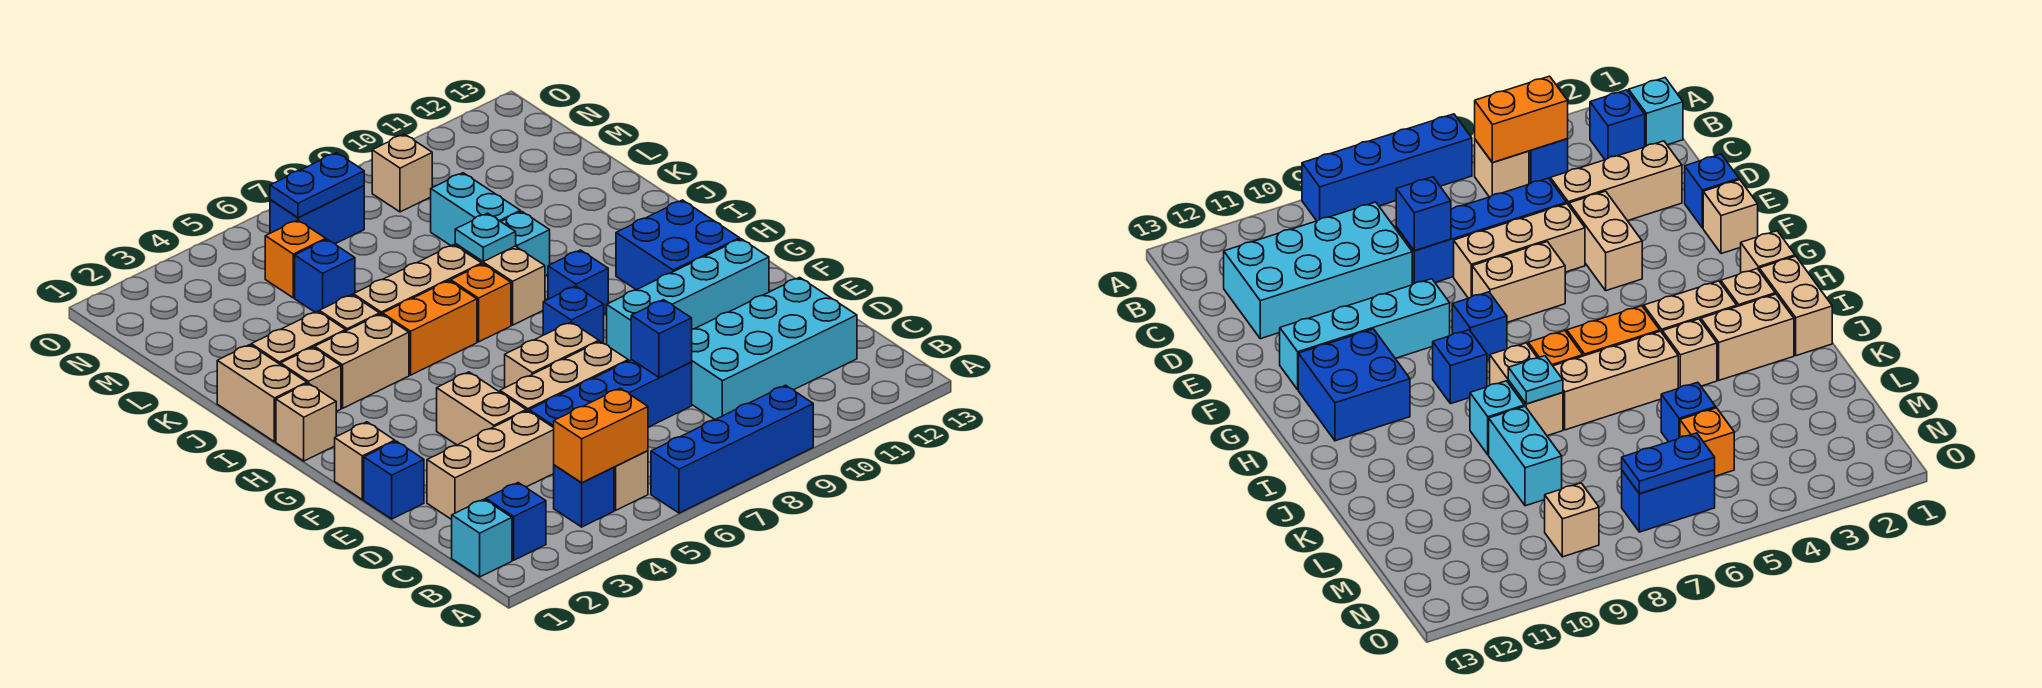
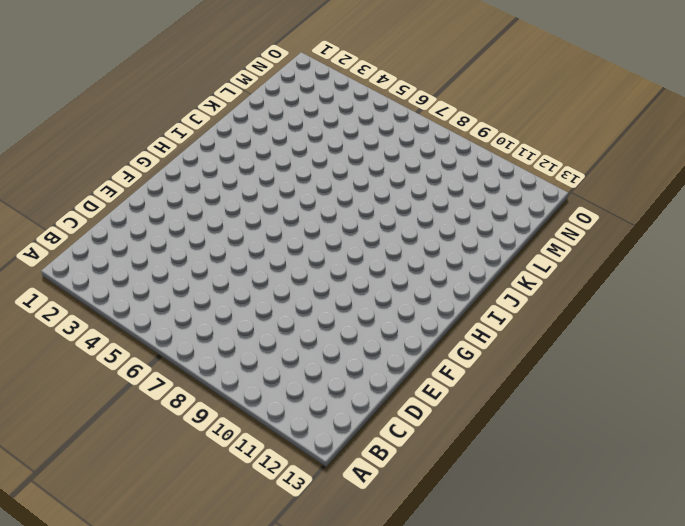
none -> blue brick A6:A9 level 1
none -> cyan brick B1 level 1
none -> blue brick B2 level 1
none -> blue brick B4 level 1

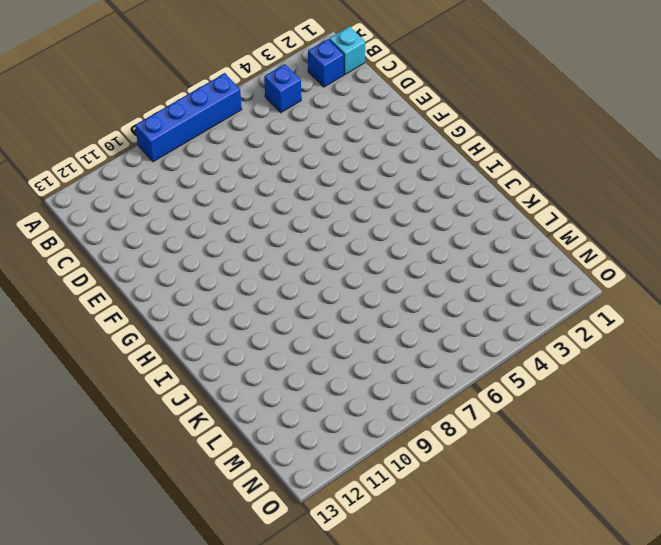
none -> tan brick B5 level 1
none -> cyan brick C9:D12 level 1
none -> tan brick D2:D4 level 1
none -> blue brick D5:D8 level 1

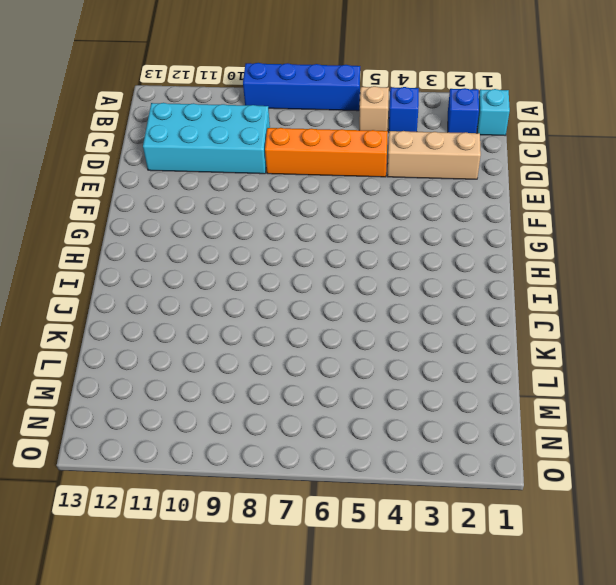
orange brick D5:D8 level 1 -> blue brick D5:D8 level 1
none -> blue brick E1 level 1
none -> tan brick E4:F4 level 1
none -> tan brick E5:E7 level 1
none -> tan brick F1 level 1

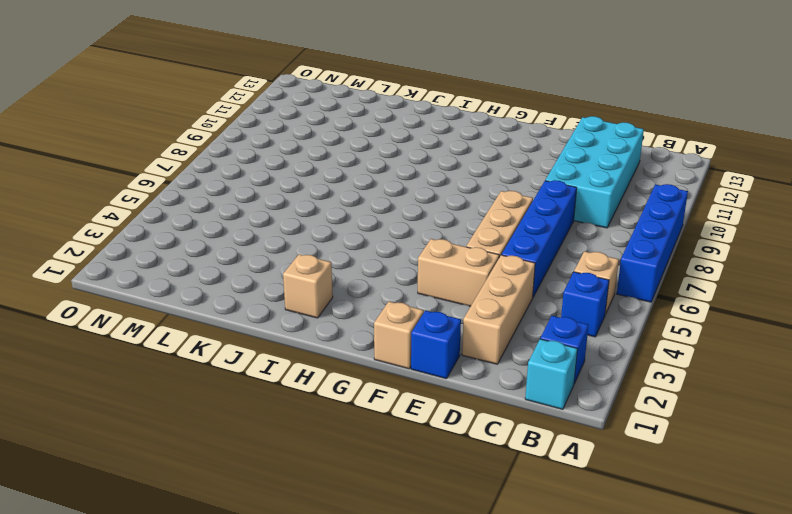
none -> tan brick F6:F7 level 1
none -> cyan brick F9:F12 level 1
none -> blue brick G8 level 1
none -> blue brick G11:H12 level 1

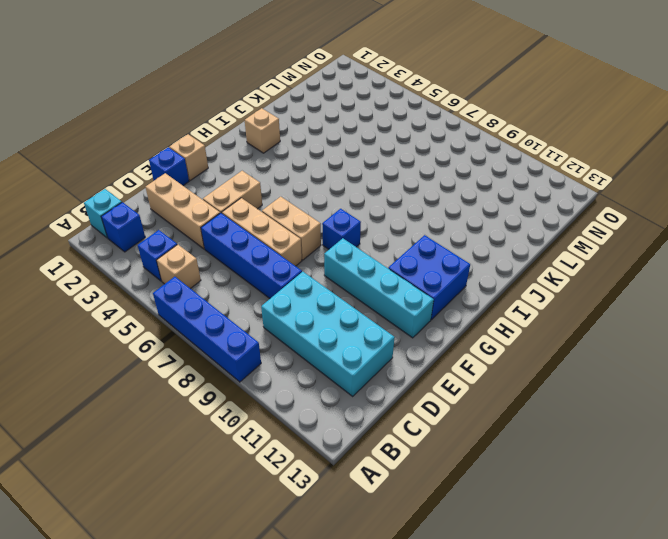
none -> tan brick H1 level 1
none -> blue brick H9 level 1
none -> tan brick I1:J1 level 1
none -> tan brick I3:I4 level 1

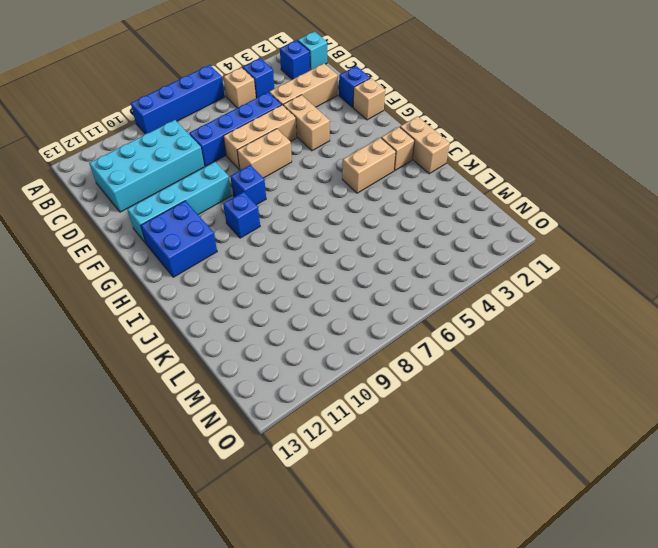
none -> tan brick H1 level 1
none -> orange brick I5:I6 level 1
none -> orange brick I7 level 1
none -> tan brick I8:J8 level 1

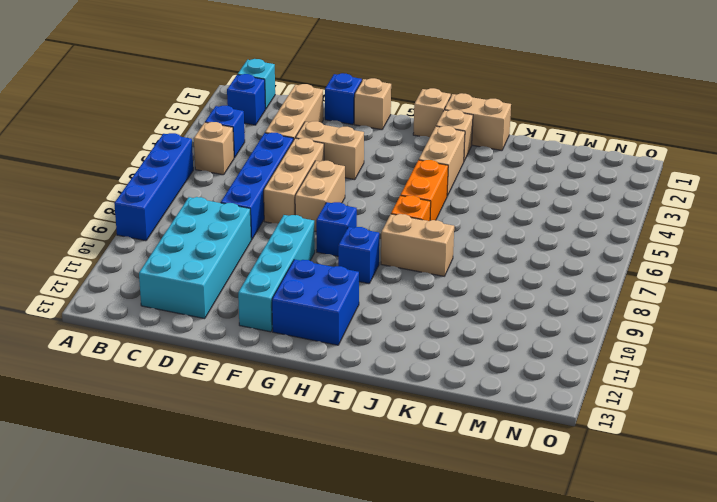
none -> tan brick J2:J3 level 1
none -> tan brick J4 level 1
none -> tan brick J5:J7 level 1
none -> cyan brick J9 level 1

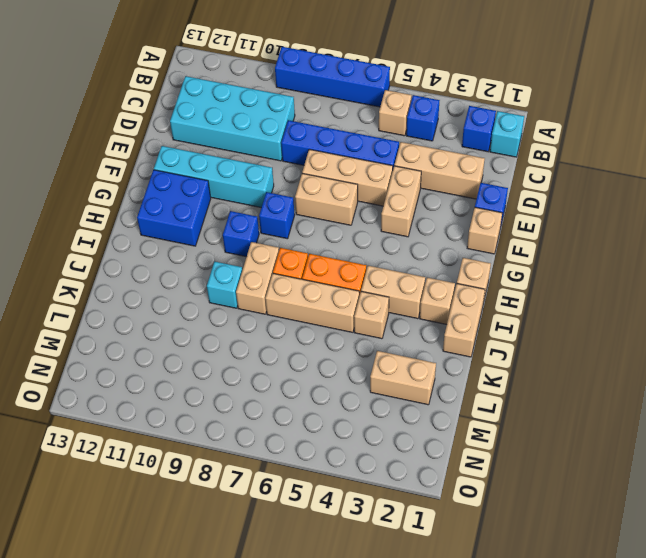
tan brick L2:L3 level 1 -> tan brick J2:J3 level 1
none -> cyan brick K9:L9 level 1
none -> blue brick L5 level 1
none -> orange brick M5 level 1
none -> blue brick N6:N7 level 1

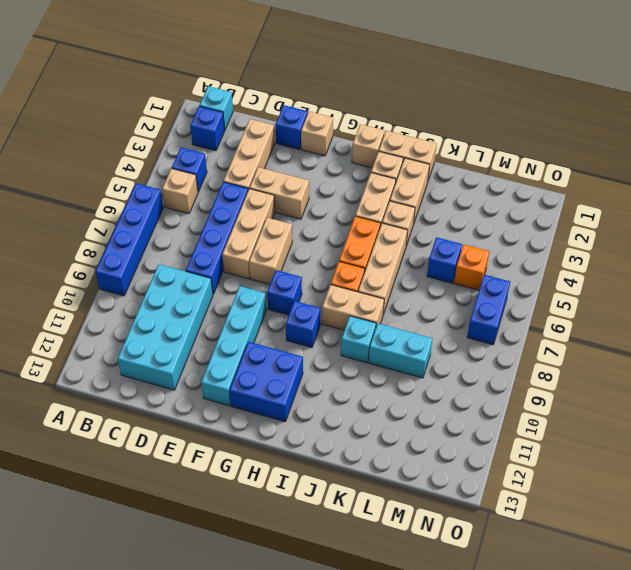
none -> tan brick N9 level 1
none -> orange brick B4:B5 level 2
none -> blue brick D8 level 2
none -> cyan plate J8 level 2

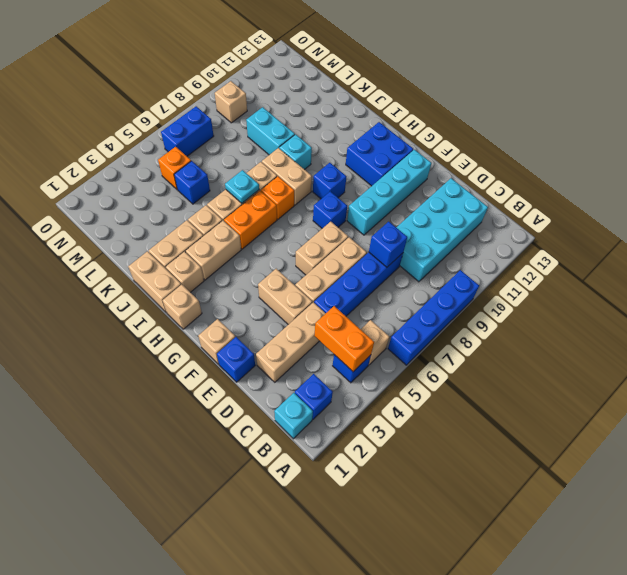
orange brick B4:C4 level 2 -> orange brick B4:B5 level 2
cyan plate J6 level 2 -> cyan plate J8 level 2
none -> blue plate N6:N7 level 2

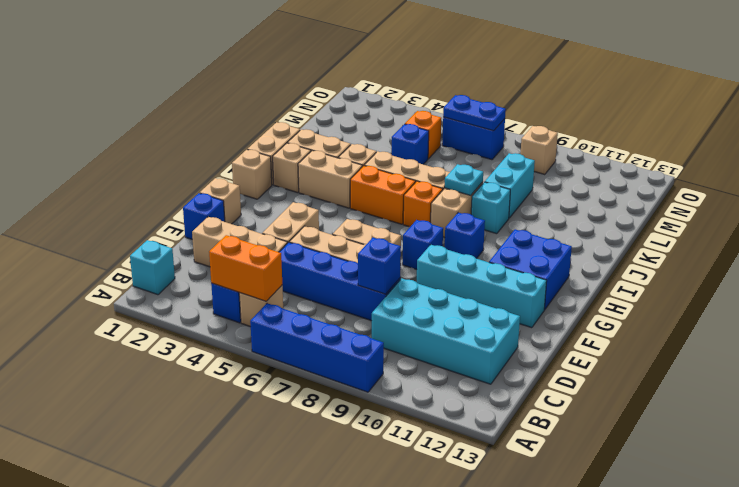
none -> blue brick B2 level 1

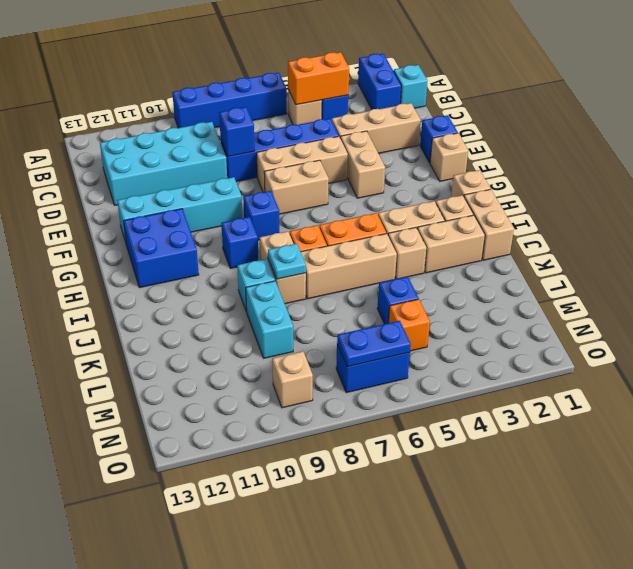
blue brick A2:B2 level 1 -> blue brick B2 level 1

